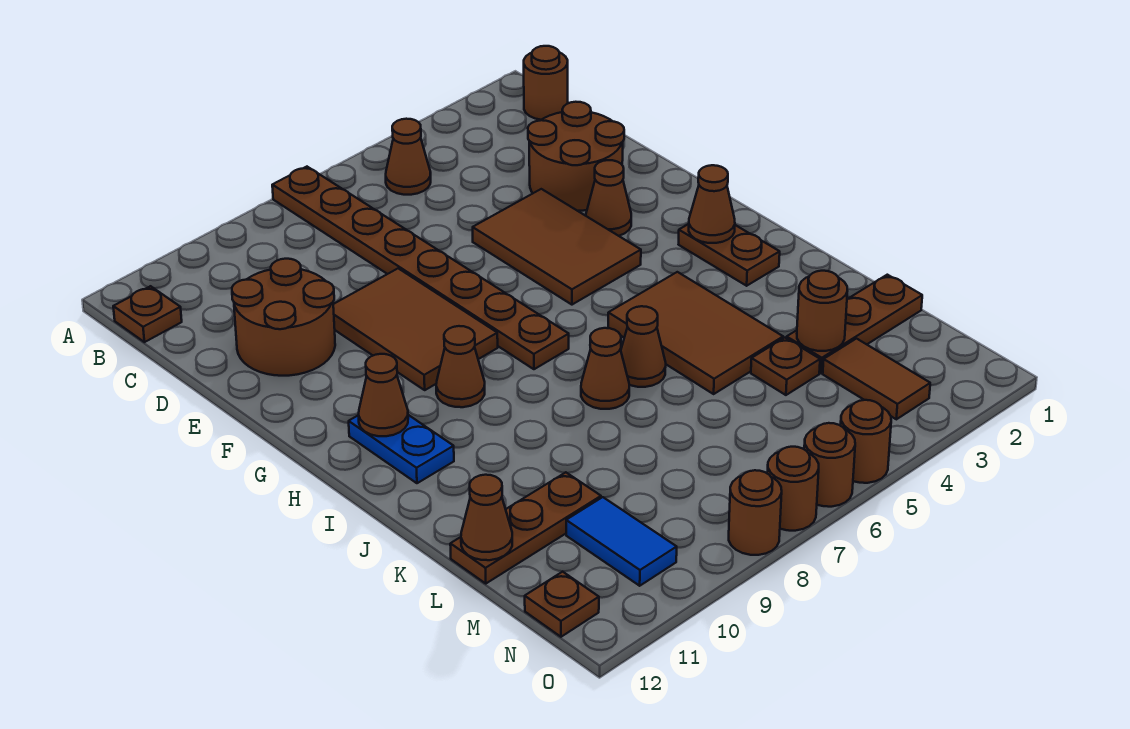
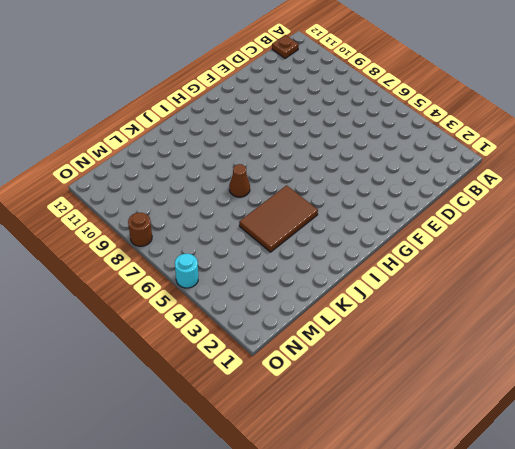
cyan round brick O5 level 1 -> brown round brick O5 level 1
none -> brown plate A7:H7 level 1
none -> brown round brick B1 level 1
none -> brown cone B5 level 1

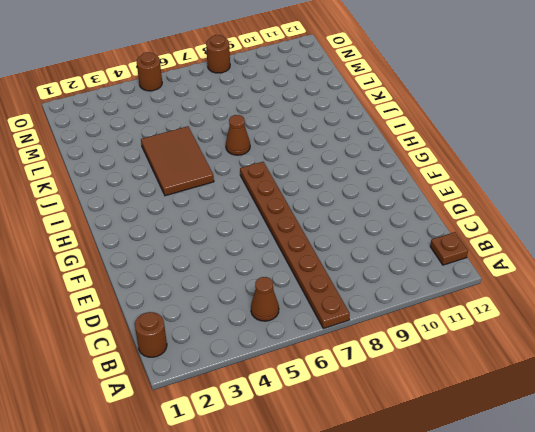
none -> brown round brick D2:E3 level 1
none -> brown round brick D10:E11 level 1
none -> brown tile E4:G5 level 1

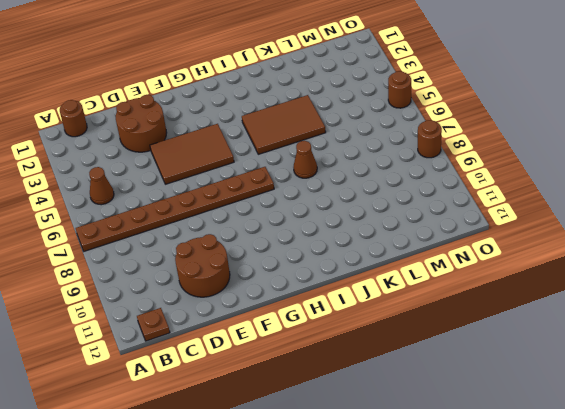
none -> brown tile E8:G9 level 1
none -> brown cone F3 level 1
none -> brown plate H2:I2 level 1

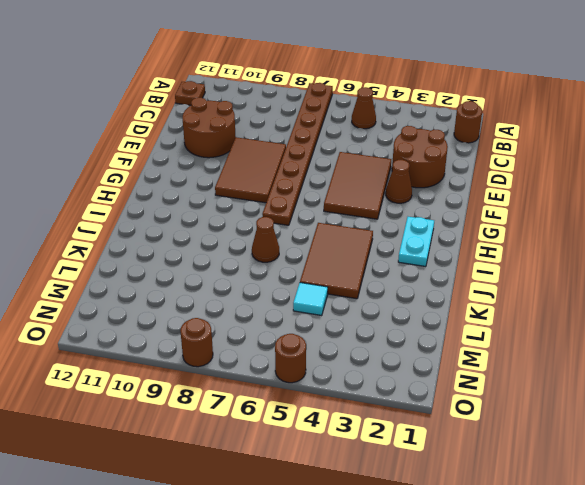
cyan plate H2:I2 level 1 -> brown plate H2:I2 level 1
cyan tile L5 level 1 -> none
none -> brown cone H9 level 1
none -> blue plate H11:I11 level 1
none -> brown cone J6 level 1

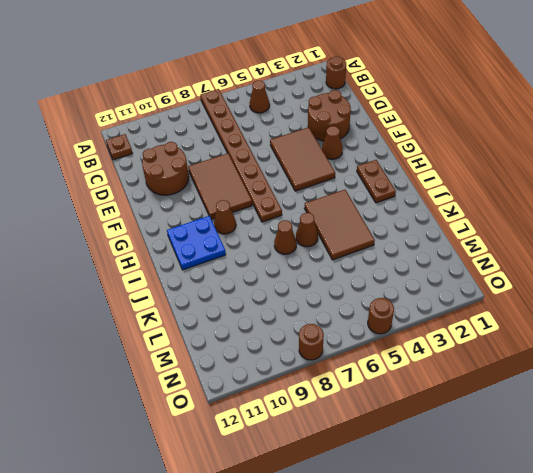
blue plate H10:I11 level 1 -> blue plate H11:I11 level 1
none -> brown plate L1:L3 level 1
none -> brown plate L4 level 1
none -> brown plate L10:L12 level 1

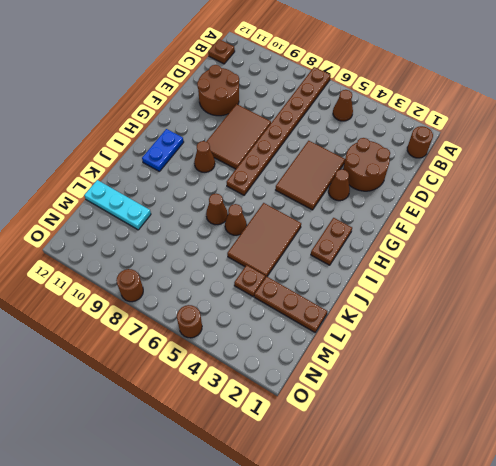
cyan plate L10:L12 level 1 -> brown plate L10:L12 level 1
none -> brown tile M3:N3 level 1
none -> blue tile M10:N10 level 1
none -> brown plate N12 level 1

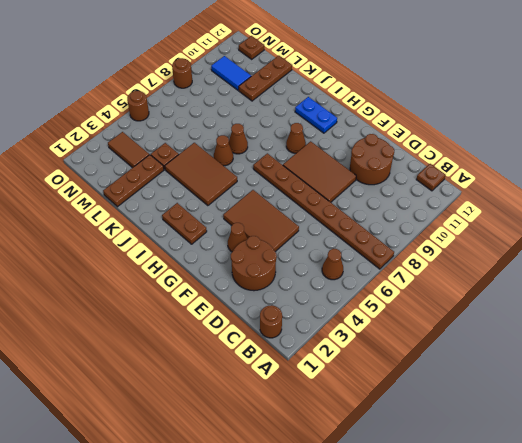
none -> brown round brick O6 level 1
none -> brown round brick O7 level 1
none -> brown cone H2 level 2

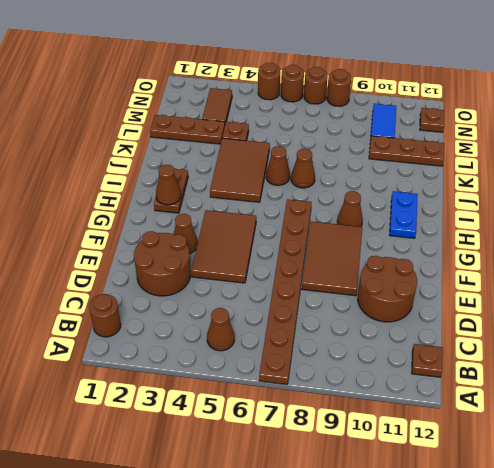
none -> brown cone H11 level 2
none -> brown round brick L3 level 2
none -> brown cone L12 level 2

